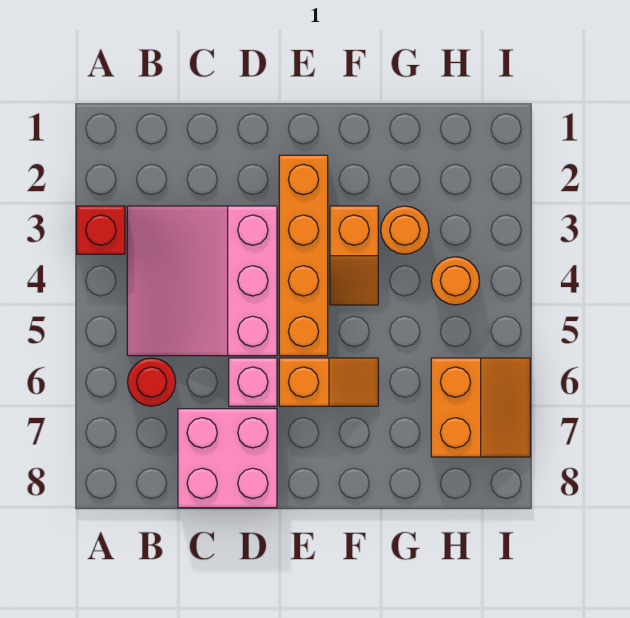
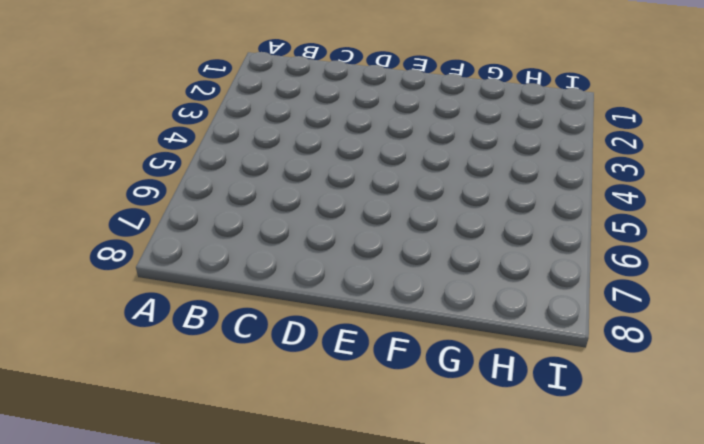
none -> red brick A3 level 1
none -> pink slope B3:D5 level 1 top D

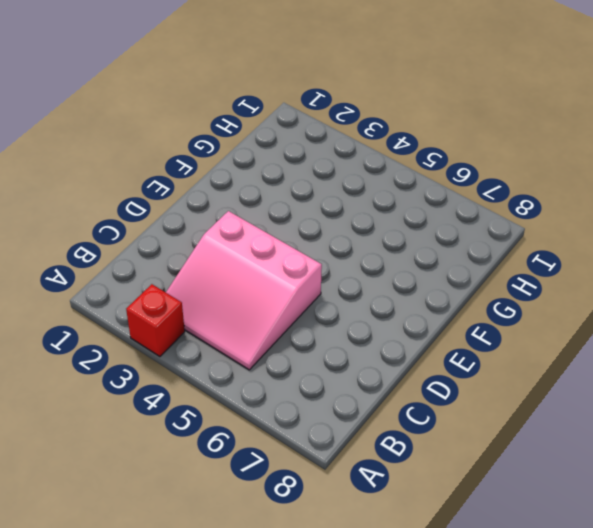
none -> red round brick B6 level 1
none -> pink brick C7:D8 level 1

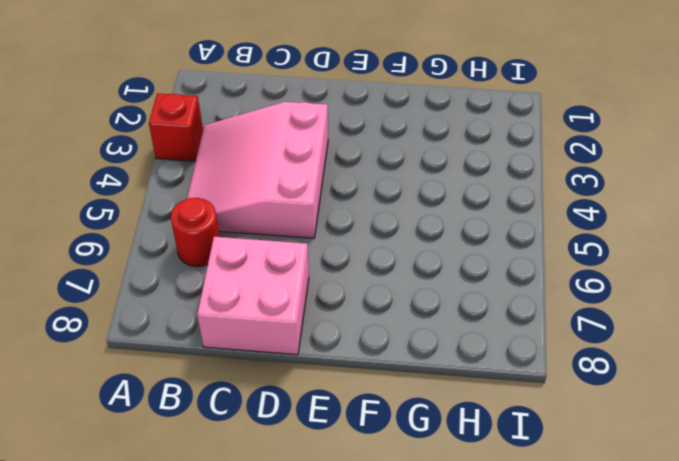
none -> pink brick D6 level 1
none -> orange brick E2:E5 level 1

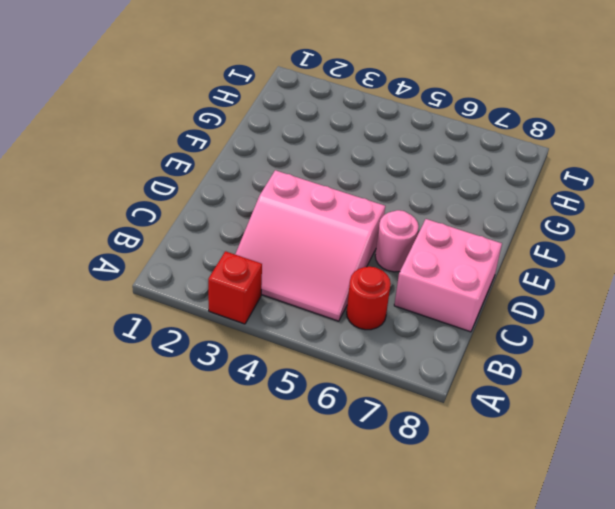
pink round brick D6 level 1 -> pink brick D6 level 1
none -> orange brick E2:E5 level 1
none -> orange slope E6:F6 level 1 top E

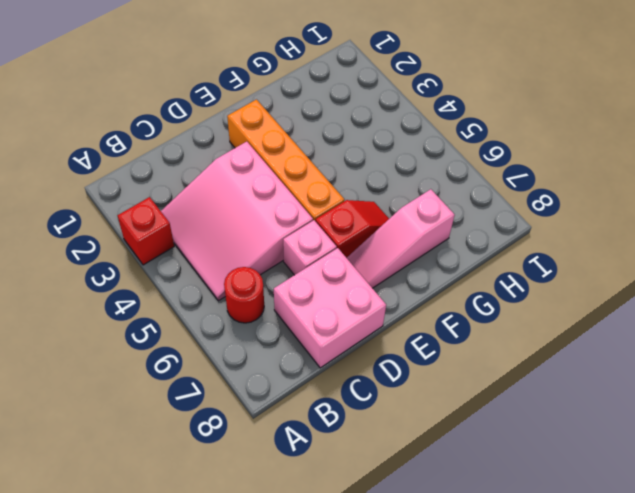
red slope E6:F6 level 1 top E -> orange slope E6:F6 level 1 top E
pink slope E7:G7 level 1 top G -> none
none -> orange slope F3:F4 level 1 top 3
none -> orange round brick G3 level 1

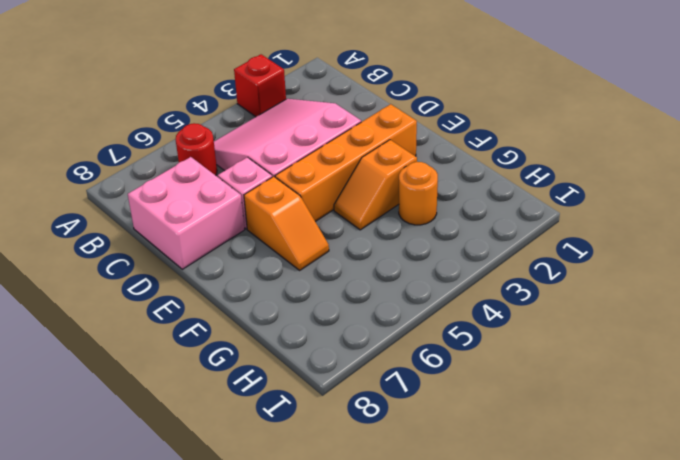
none -> orange round brick H4 level 1
none -> orange slope H6:I7 level 1 top H

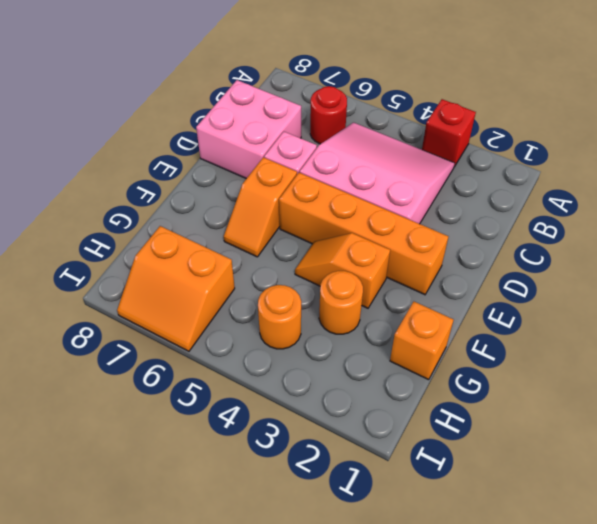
orange brick G1 level 1 -> none

